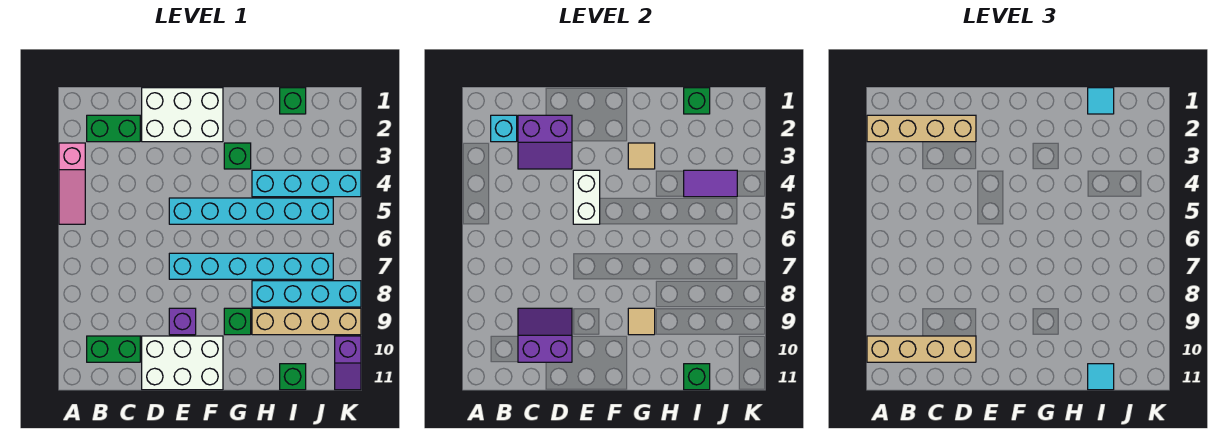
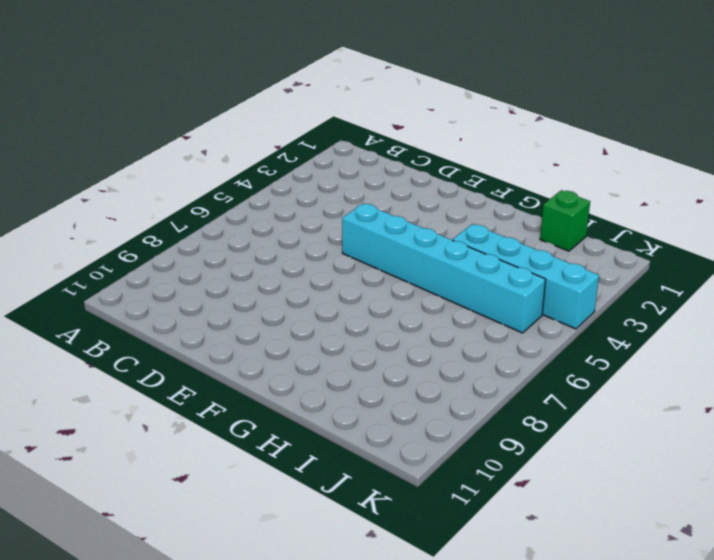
none -> pink slope A3:A5 level 1 top 3
none -> green brick B2:C2 level 1
none -> green brick B10:C10 level 1

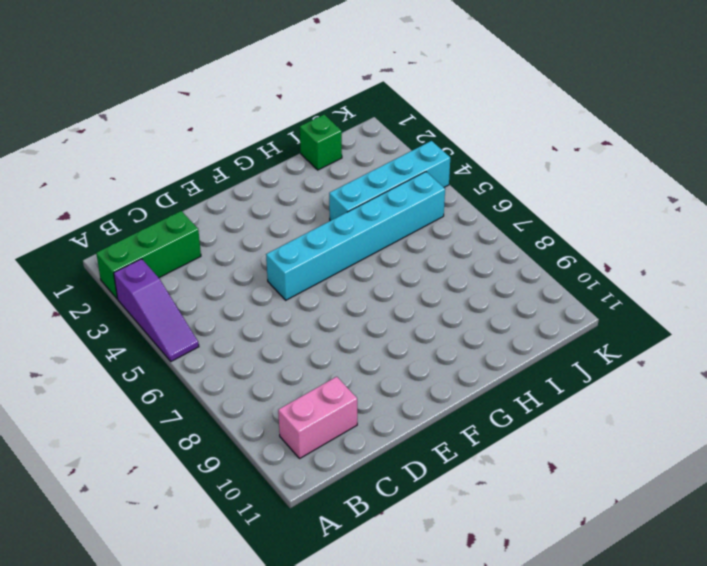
green brick A2:C2 level 1 -> green brick B2:C2 level 1
purple slope A3:A5 level 1 top 3 -> pink slope A3:A5 level 1 top 3
pink brick B10:C10 level 1 -> green brick B10:C10 level 1
none -> white brick D1:F2 level 1
none -> white brick D10:F11 level 1
none -> cyan brick E7:J7 level 1

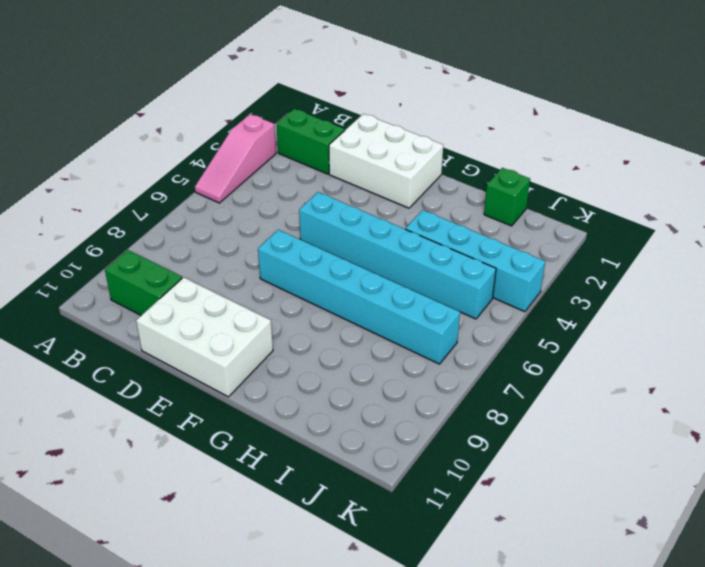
none -> purple brick E9 level 1
none -> green brick G3 level 1
none -> green brick G9 level 1

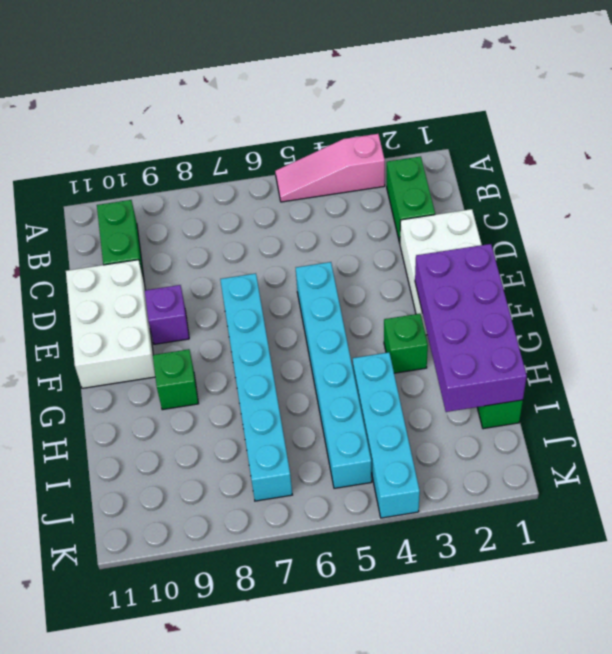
purple brick F1:I2 level 2 -> green brick I1 level 2
none -> cyan brick H8:K8 level 1
none -> tan brick H9:K9 level 1
none -> green brick I11 level 1

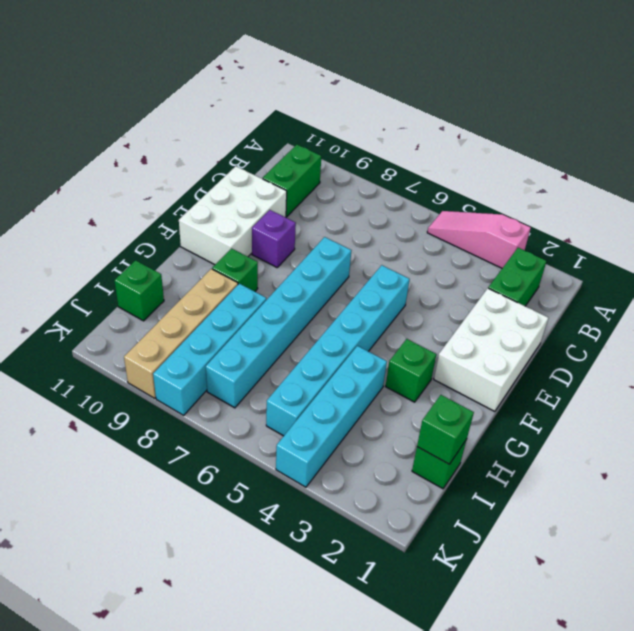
none -> purple slope K10:K11 level 1 top 10
none -> cyan brick B2 level 2
none -> purple slope C2:D3 level 2 top 2

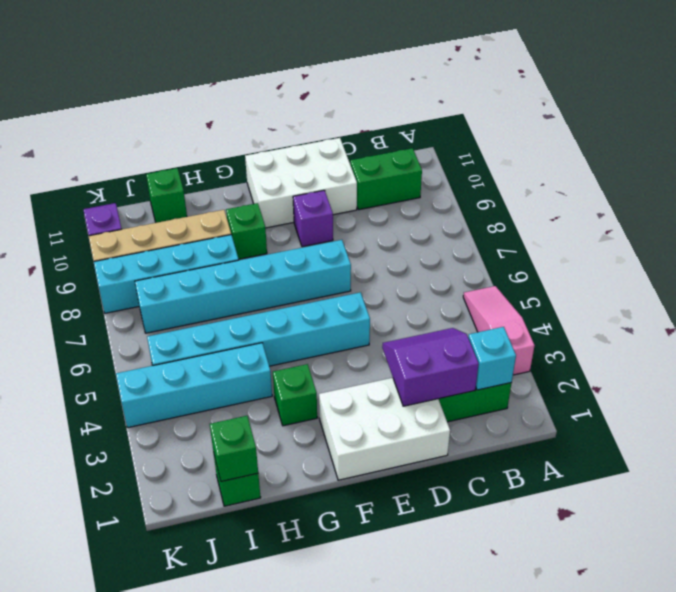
none -> purple slope C9:D10 level 2 top 10
none -> white brick E4:E5 level 2
none -> tan tile G3 level 2

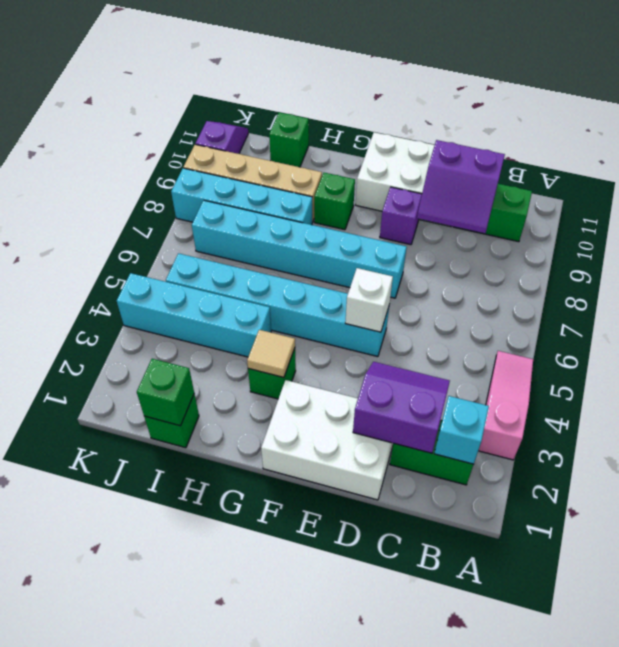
white brick E5 level 2 -> white brick E4:E5 level 2
none -> tan tile G9 level 2
none -> purple tile I4:J4 level 2
none -> green brick I11 level 2

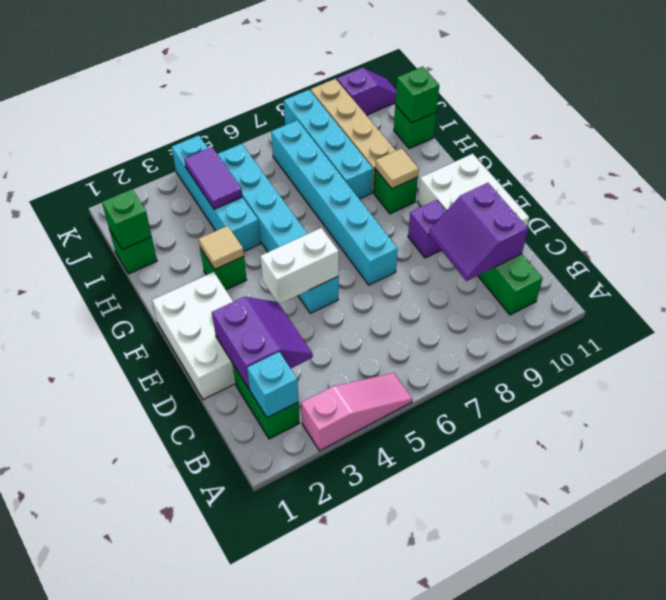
none -> tan brick A2:D2 level 3
none -> tan brick A10:D10 level 3
none -> cyan tile I1 level 3

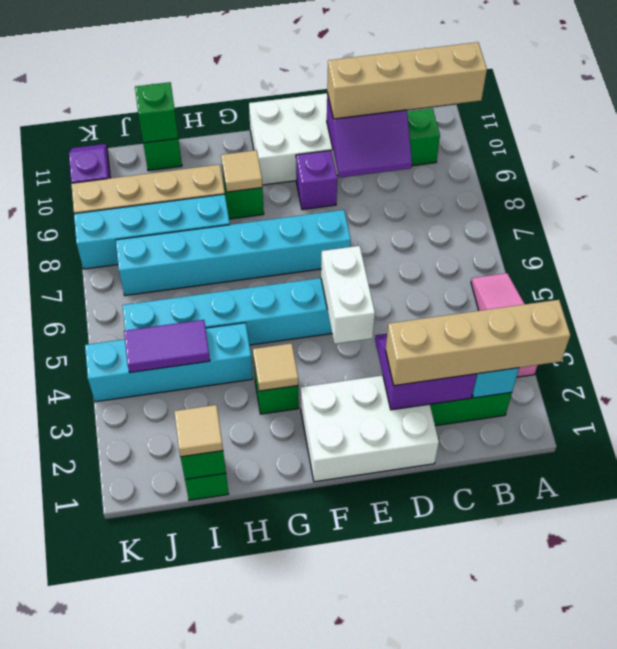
tan tile I1 level 3 -> cyan tile I1 level 3
none -> cyan tile I11 level 3

